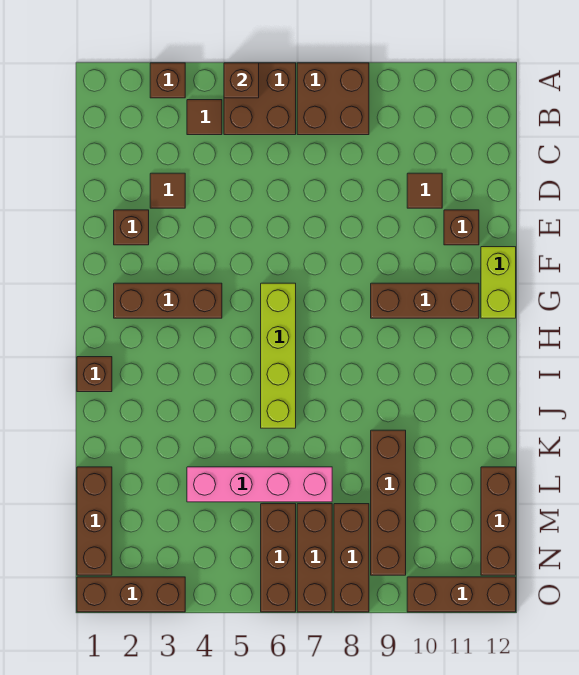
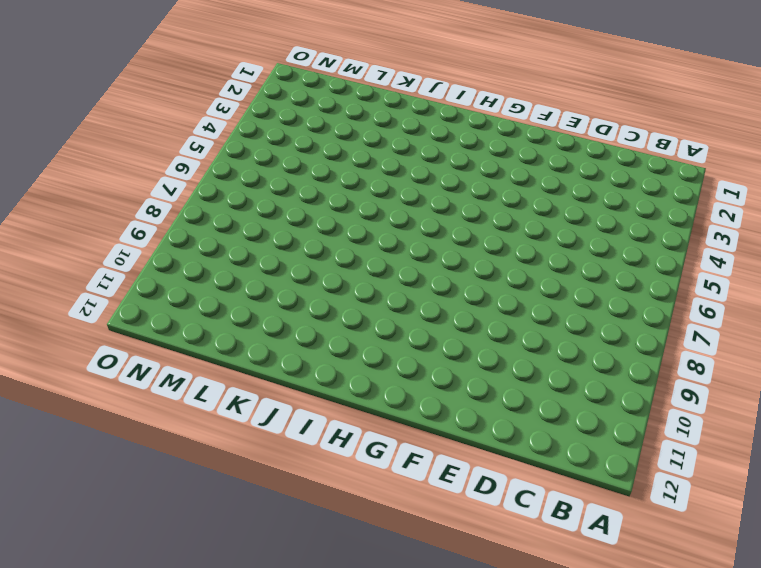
none -> brown brick A3 level 1
none -> brown brick A5:B6 level 1
none -> brown brick A7:B8 level 1

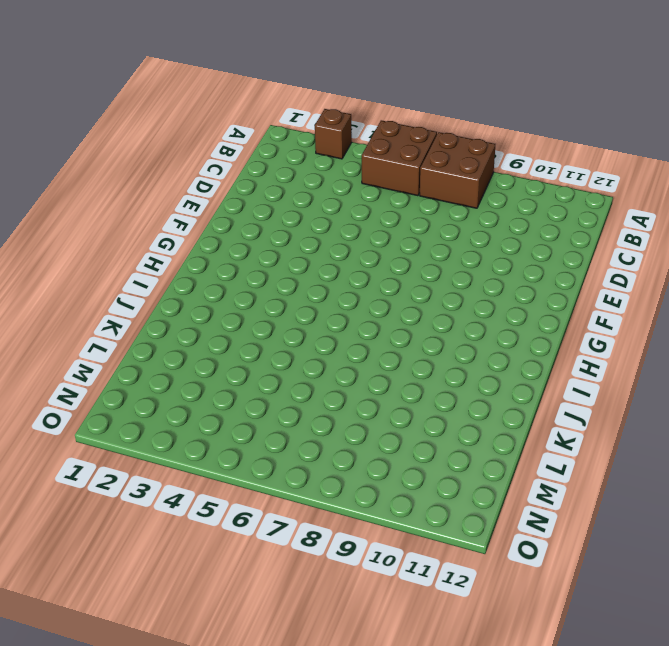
none -> brown tile B4 level 1
none -> brown tile D3 level 1
none -> brown tile D10 level 1

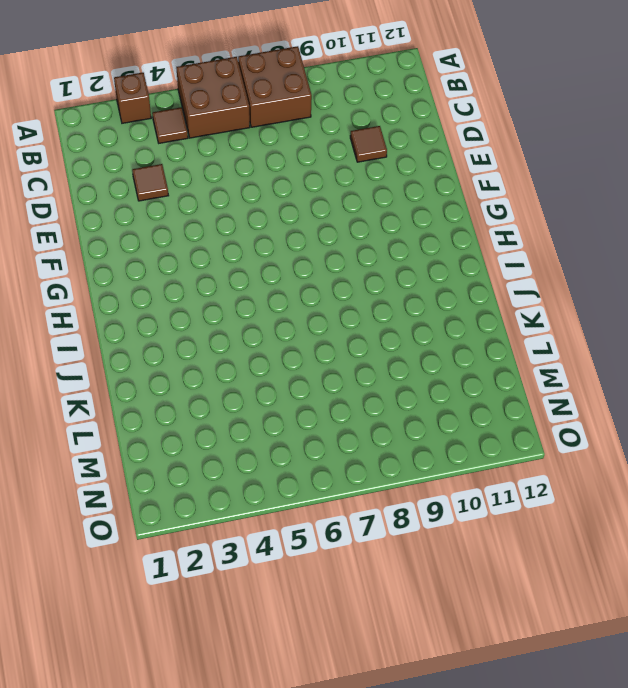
none -> brown brick E2 level 1
none -> brown brick E11 level 1
none -> lime brick F12:G12 level 1

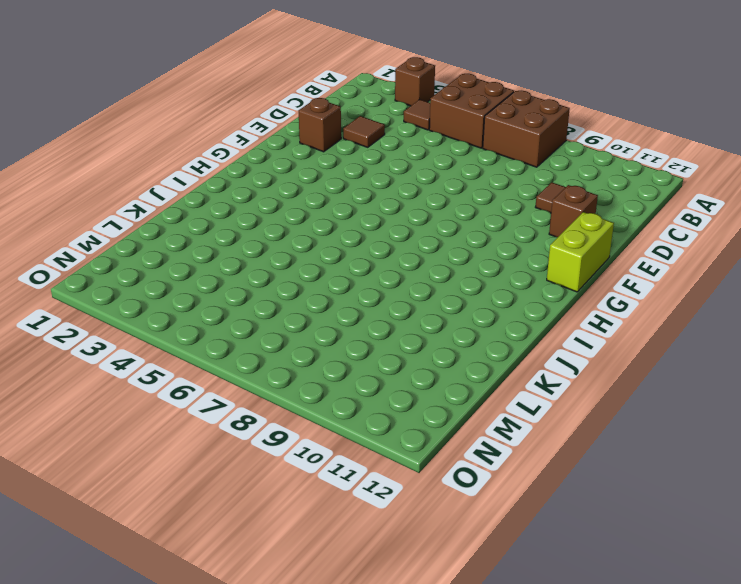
none -> brown brick G2:G4 level 1
none -> lime brick G6:J6 level 1
none -> brown brick G9:G11 level 1

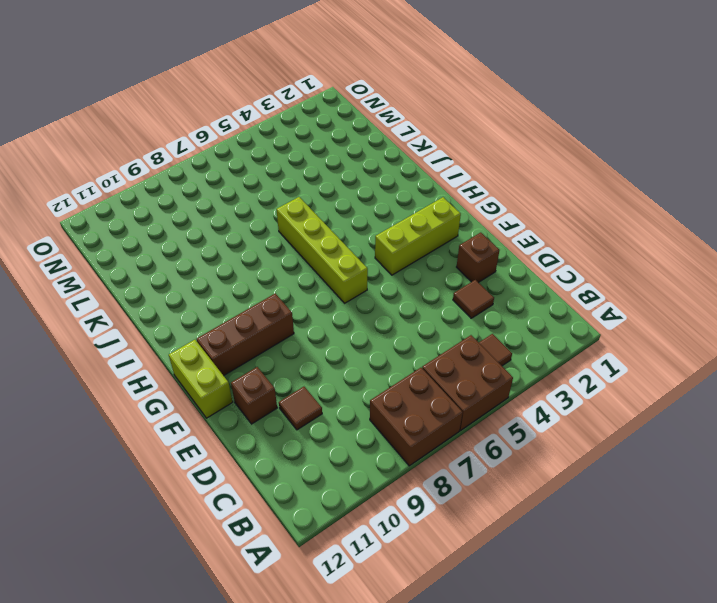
lime brick G2:G4 level 1 -> brown brick G2:G4 level 1
none -> brown brick A3 level 1
none -> brown brick I1 level 1
none -> brown brick K9:N9 level 1

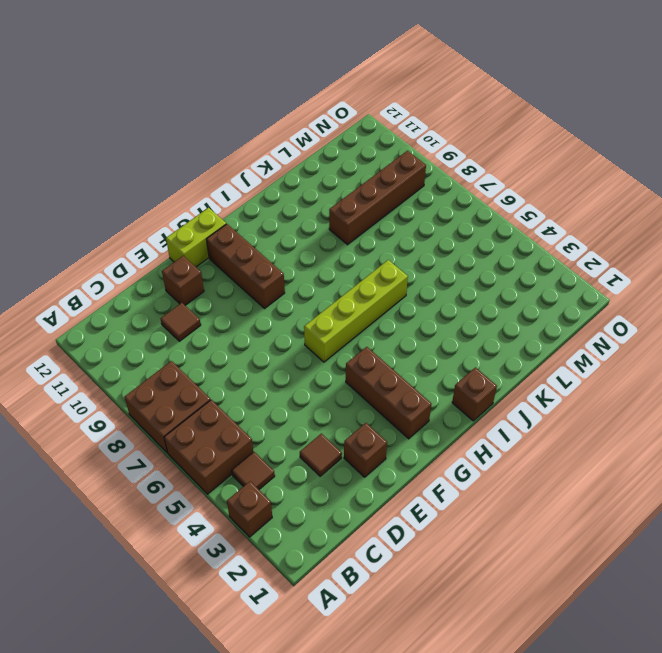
none -> brown brick L1:N1 level 1
none -> pink brick L4:L7 level 1
none -> brown brick L12:N12 level 1

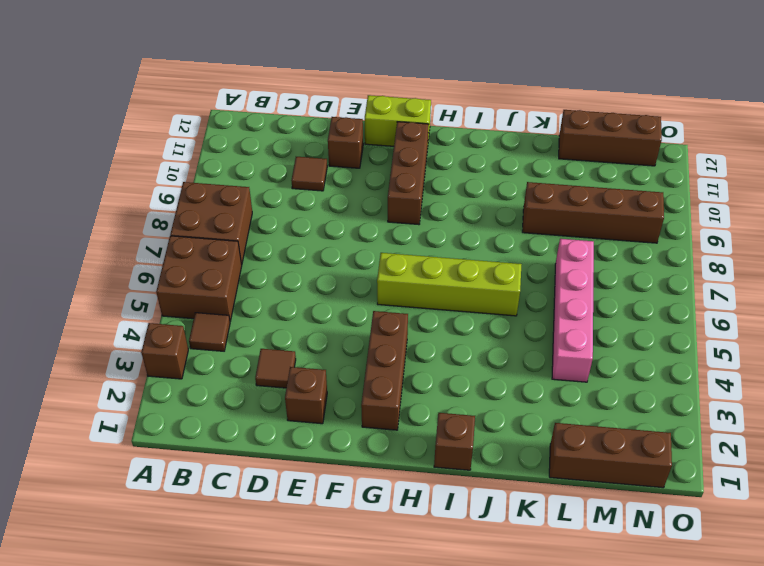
none -> brown brick M6:O6 level 1
none -> brown brick M7:O7 level 1
none -> brown brick M8:O8 level 1

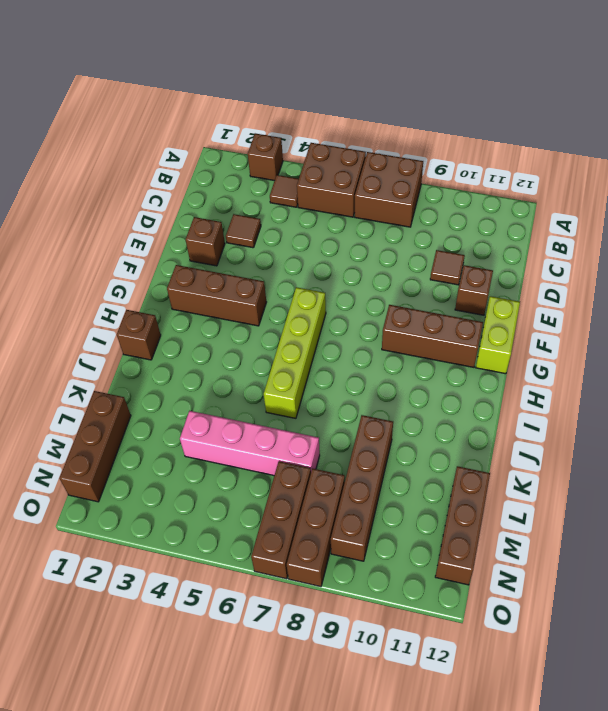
none -> brown brick M6:O6 level 1
none -> brown brick O1:O3 level 1
none -> brown brick O10:O12 level 1

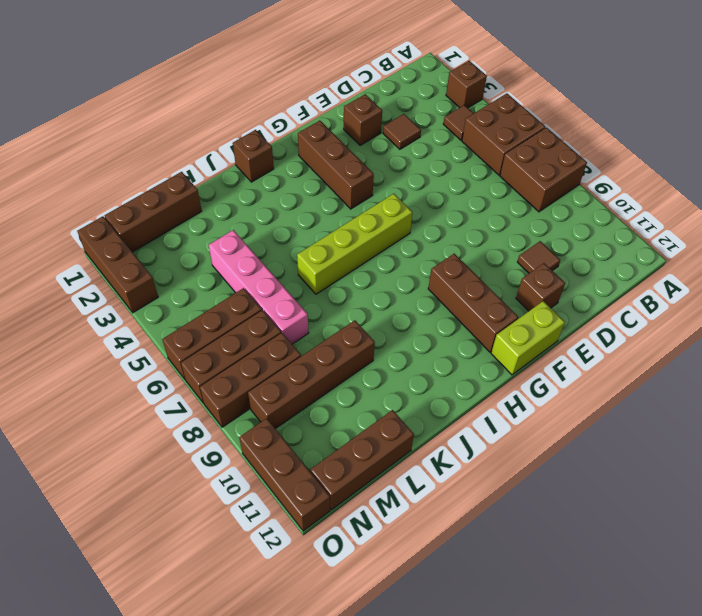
none -> brown brick A5 level 2

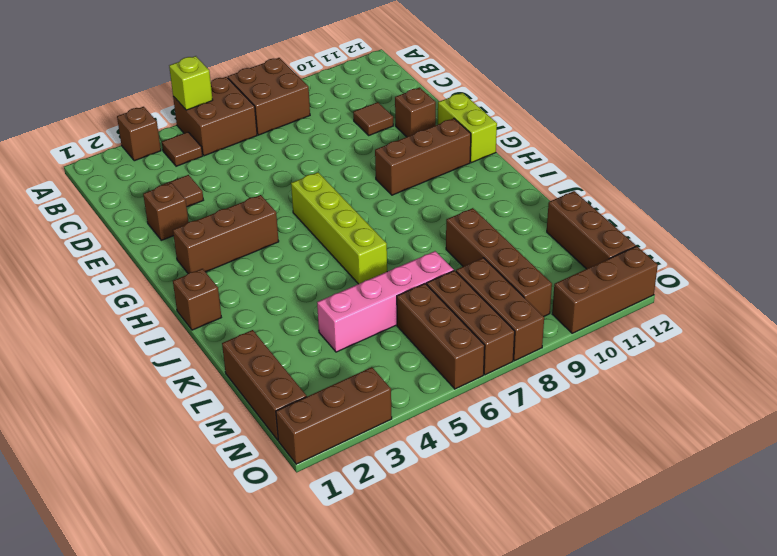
lime brick A5 level 2 -> brown brick A5 level 2

